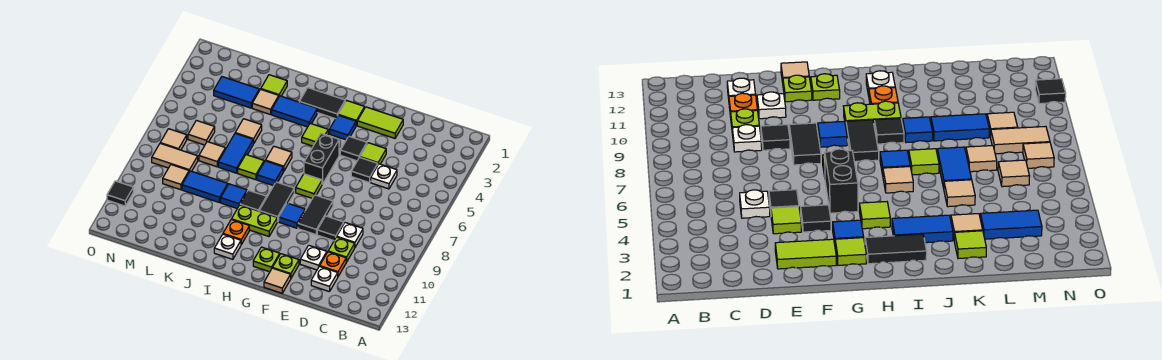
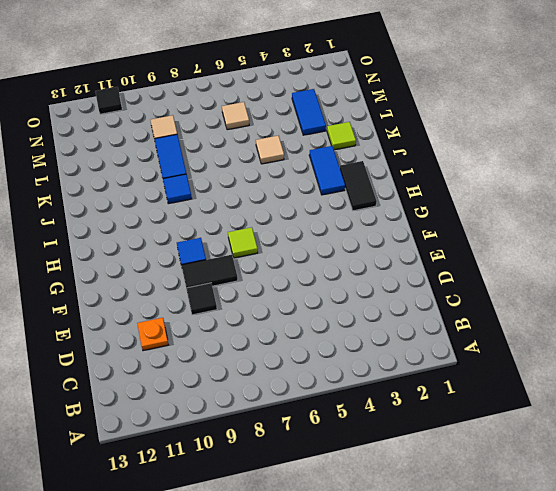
none -> white plate D5 level 1
none -> white plate D9 level 1
none -> lime plate D10 level 1
none -> white plate D12 level 1

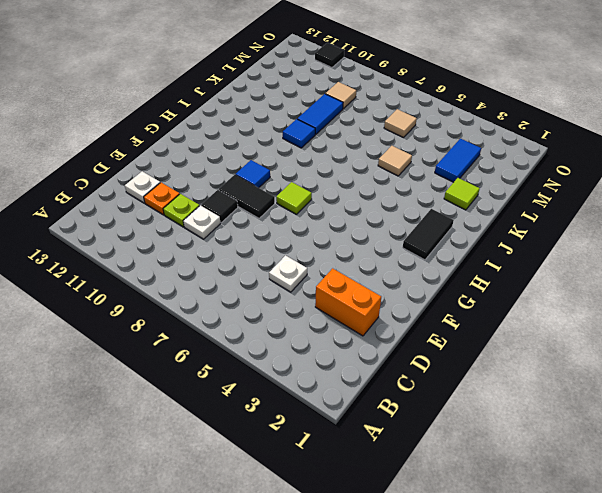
orange brick D2:D3 level 1 -> none
none -> lime tile E2:F2 level 1
none -> lime tile E4 level 1
none -> black tile E5 level 1
none -> white plate E11 level 1

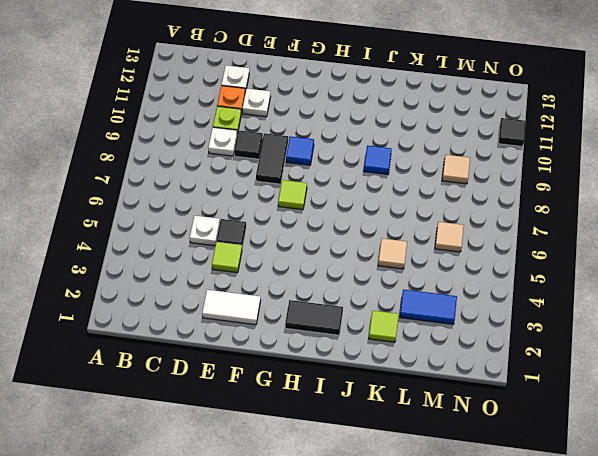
white tile E2:F2 level 1 -> lime tile E2:F2 level 1
none -> black tile F4 level 1
none -> lime plate F12 level 1
none -> tan tile F13 level 1
none -> lime tile G2 level 1

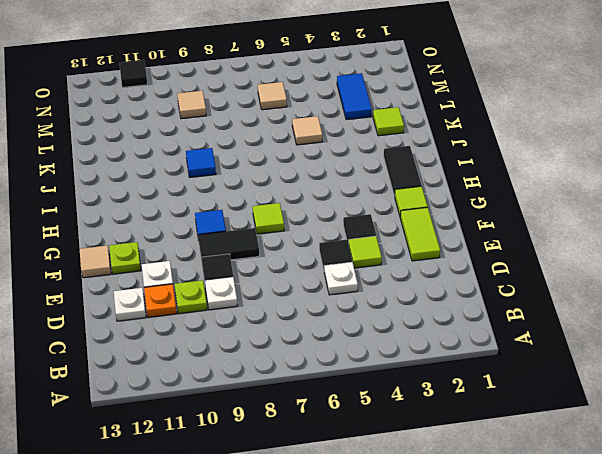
none -> blue tile G3 level 1
none -> black brick G5:G6 level 1
none -> lime plate G12 level 1
none -> lime tile H4 level 1

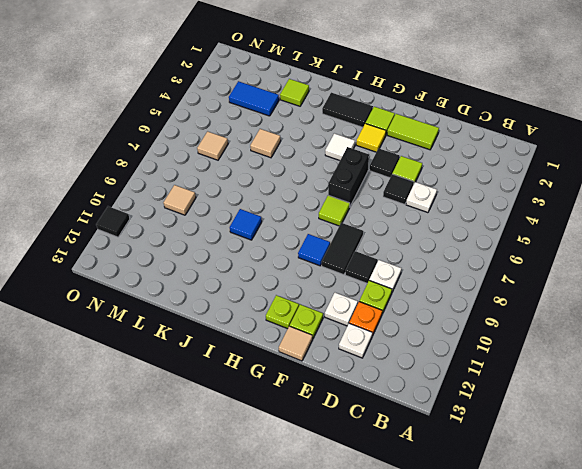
yellow tile G3 level 1 -> blue tile G3 level 1
white tile H4 level 1 -> lime tile H4 level 1
none -> black tile H8:H9 level 1
none -> lime plate H10:I10 level 1
none -> blue tile I3:J3 level 1
none -> tan tile I6 level 1

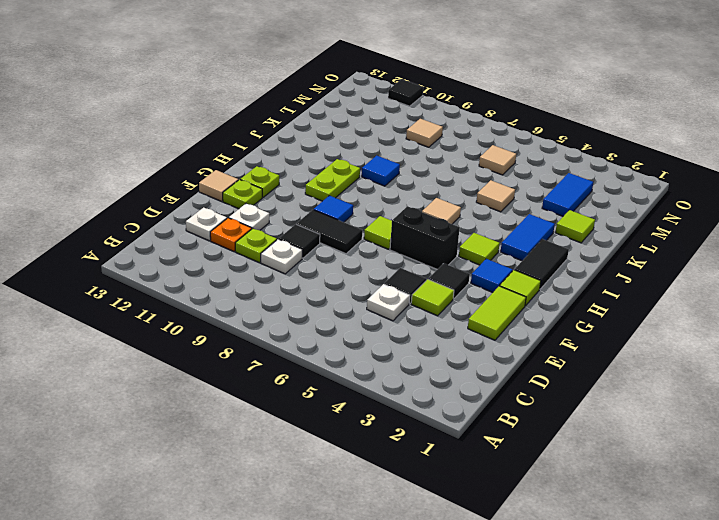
none -> black tile H8:H9 level 1
none -> blue tile I7 level 1
none -> black tile I9 level 1
none -> orange plate I11 level 1

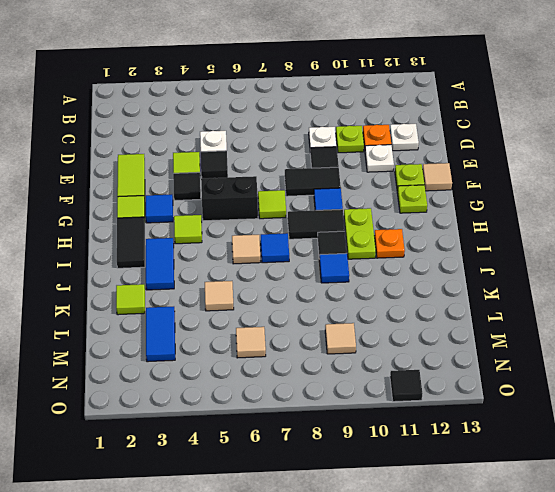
none -> white plate I12 level 1
none -> lime tile J7 level 1
none -> tan tile K3 level 1
none -> blue tile K6:K7 level 1

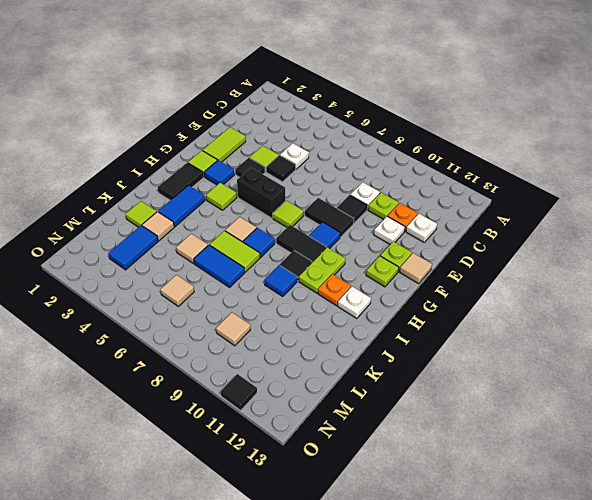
lime tile J6:J7 level 1 -> lime tile J7 level 1
none -> blue tile K9:L9 level 1
none -> tan tile L7 level 1
none -> tan tile M8:N8 level 1
none -> tan tile N7 level 1

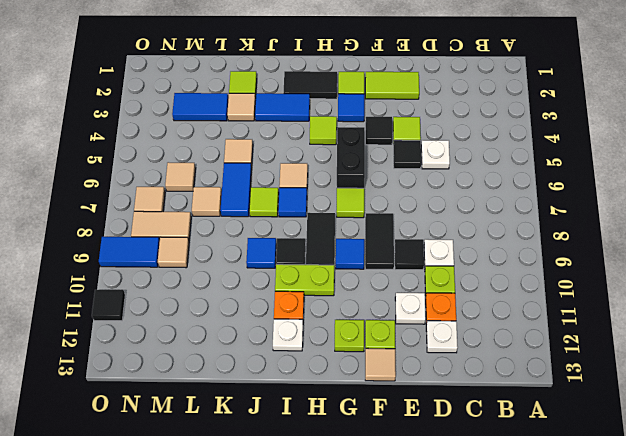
blue tile N9:O9 level 1 -> blue tile K9:L9 level 1

